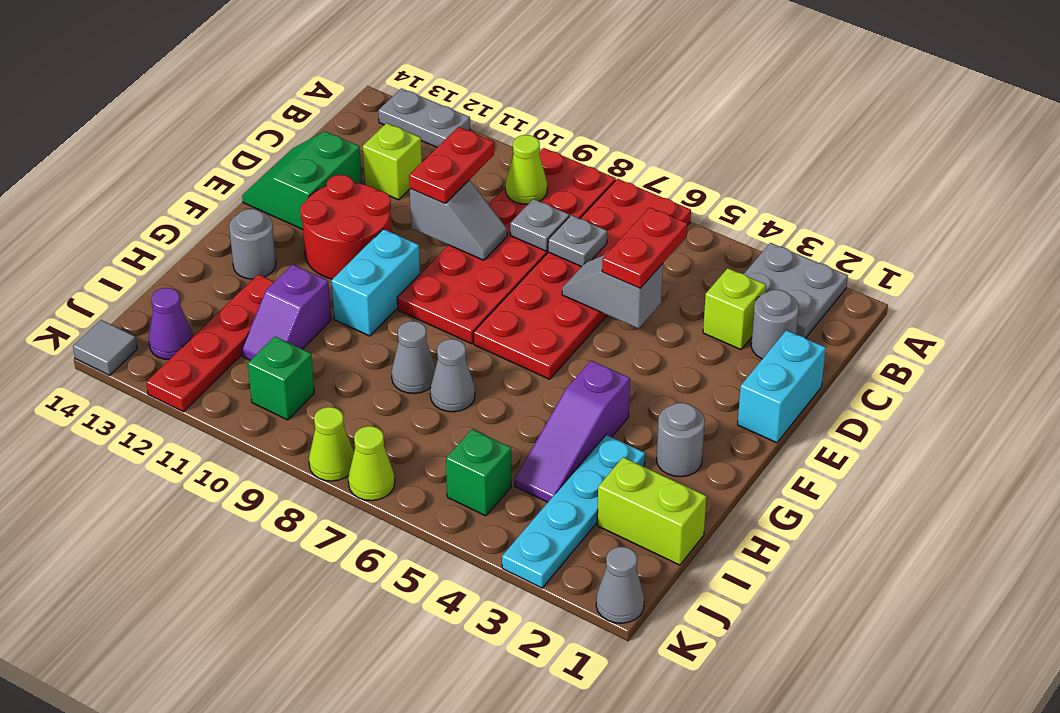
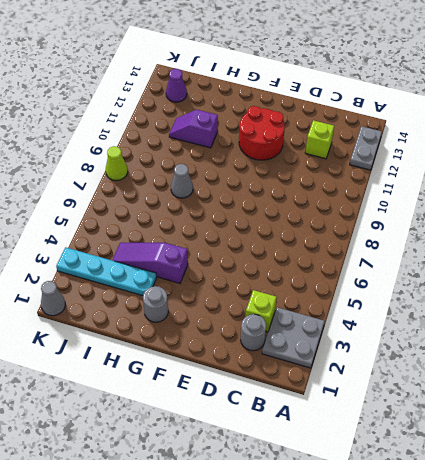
none -> red plate A6:F7 level 1
none -> red plate A8:F9 level 1
none -> cyan brick D1:E1 level 1
none -> green slope D13:E14 level 1 top 13

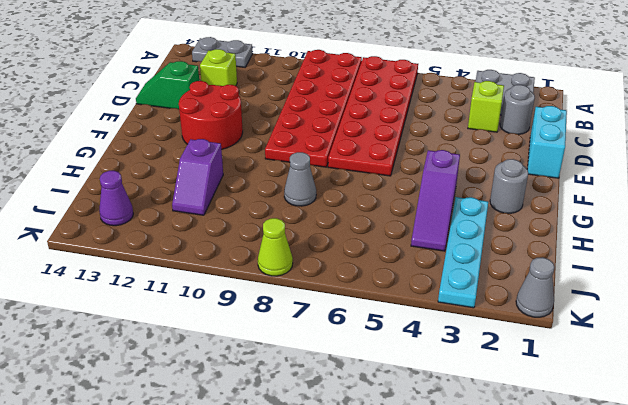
green slope D13:D14 level 1 top 13 -> green slope D13:E14 level 1 top 13
none -> cyan brick F10:G10 level 1
none -> grey round brick G13 level 1
none -> grey cone H7 level 1
none -> red plate H12:K12 level 1

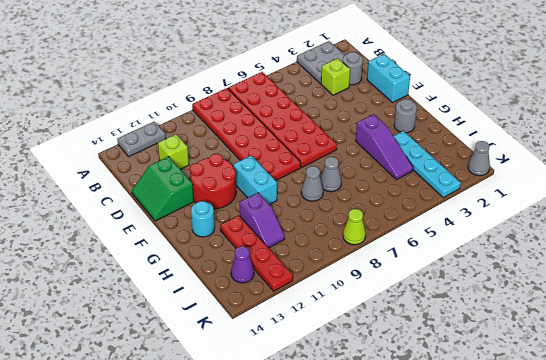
cyan round brick G13 level 1 -> grey round brick G13 level 1
none -> lime brick I1:I2 level 1
none -> green brick J5 level 1
none -> green brick J10 level 1
none -> lime cone K7 level 1

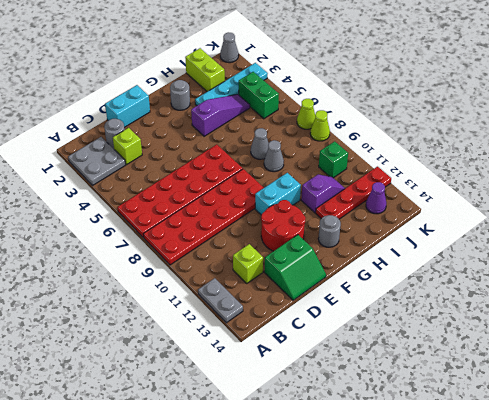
green brick J4:J5 level 1 -> green brick J5 level 1
none -> grey tile K14 level 1
none -> lime cone B9 level 2
none -> grey plate C7 level 2
none -> grey plate C8 level 2

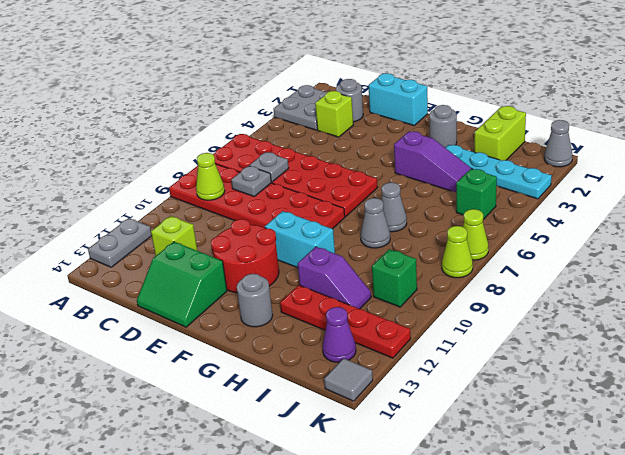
none -> grey slope D5:D6 level 2 top 5
none -> grey slope D9:D10 level 2 top 10
none -> red plate C5:D5 level 3
none -> red plate C10:D10 level 3

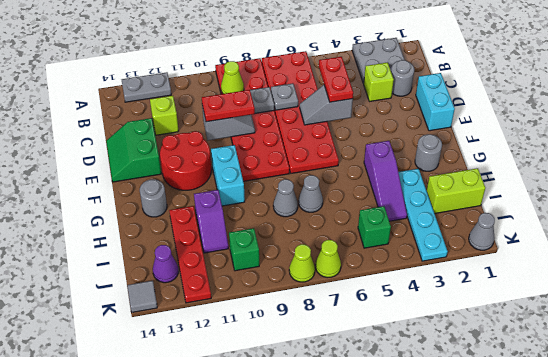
red plate D9:D10 level 3 -> red plate C10:D10 level 3

